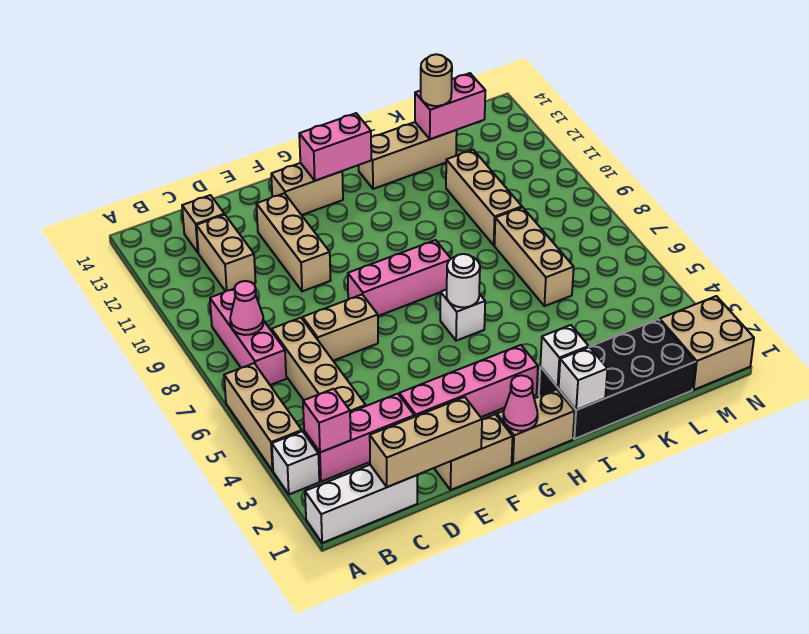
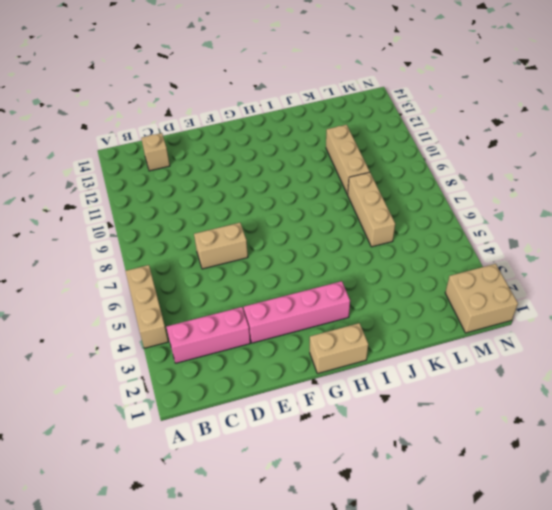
none -> white brick A1:C1 level 1
none -> white brick A3 level 1
none -> pink brick B7:B9 level 1
none -> tan brick C4:C7 level 1

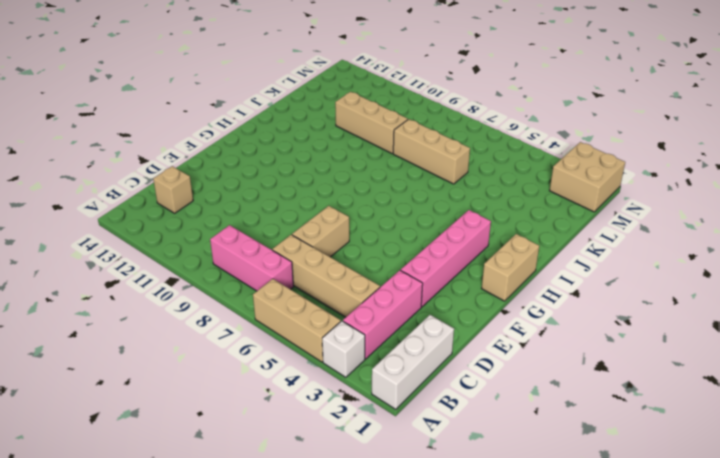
none -> tan brick C11:C12 level 1
none -> tan brick E1:F1 level 1
none -> tan brick E10:E12 level 1
none -> pink brick F8:H8 level 1

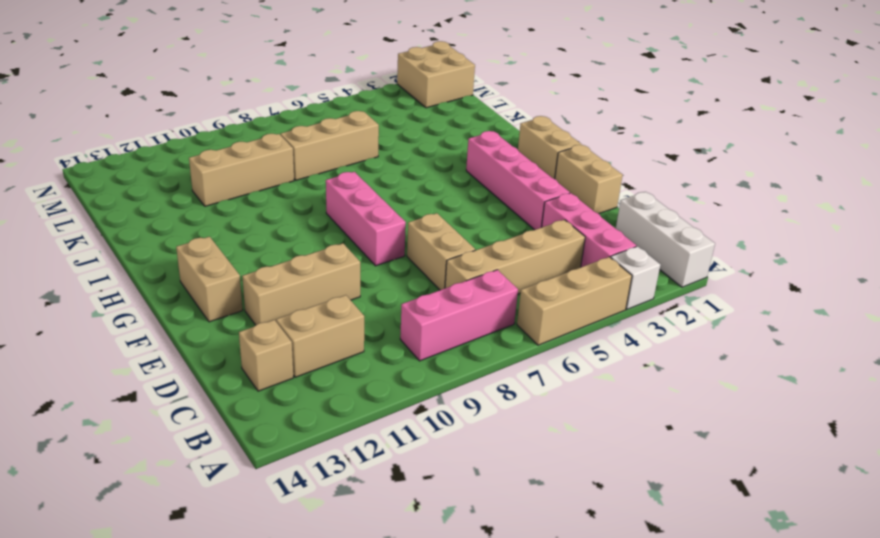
none -> white brick H6 level 1
none -> black brick I1:L2 level 1
none -> tan brick I13:K13 level 1
none -> pink brick B3 level 2

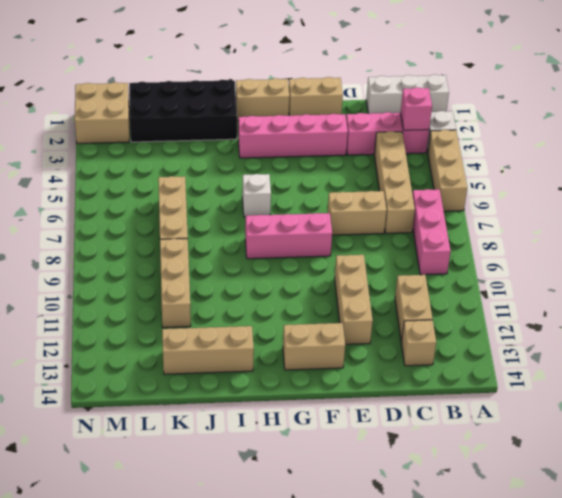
none -> pink cone B8 level 2
none -> tan brick C1:E1 level 2
none -> pink cone G1 level 2
none -> pink brick G13:H13 level 2

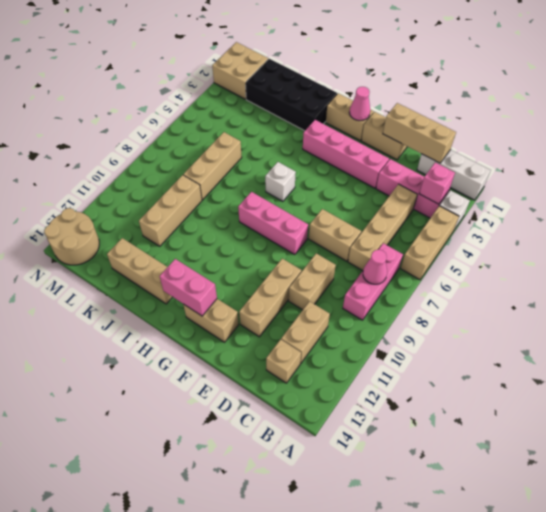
tan brick D9:D10 level 1 -> none
tan round brick M13:N14 level 1 -> none
none -> white round brick H6 level 2
none -> white brick I1 level 2
none -> white brick I2 level 2
none -> pink brick K13:L13 level 2

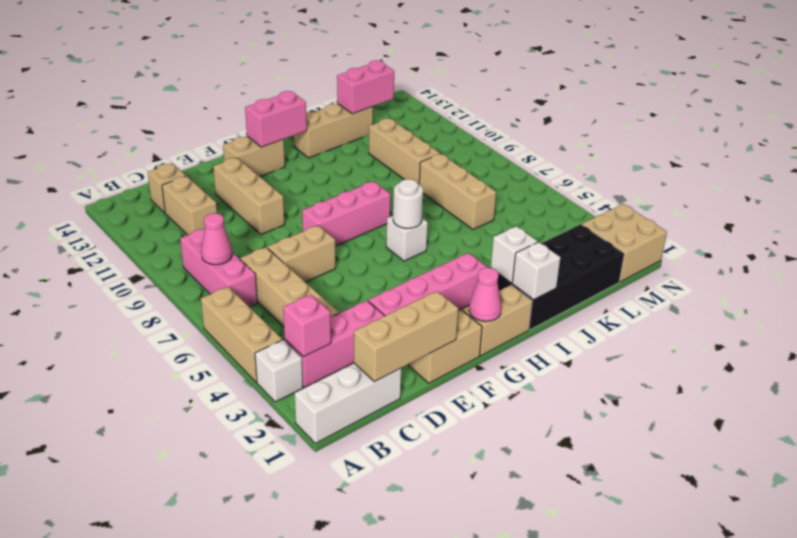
none -> tan round brick K13 level 3

